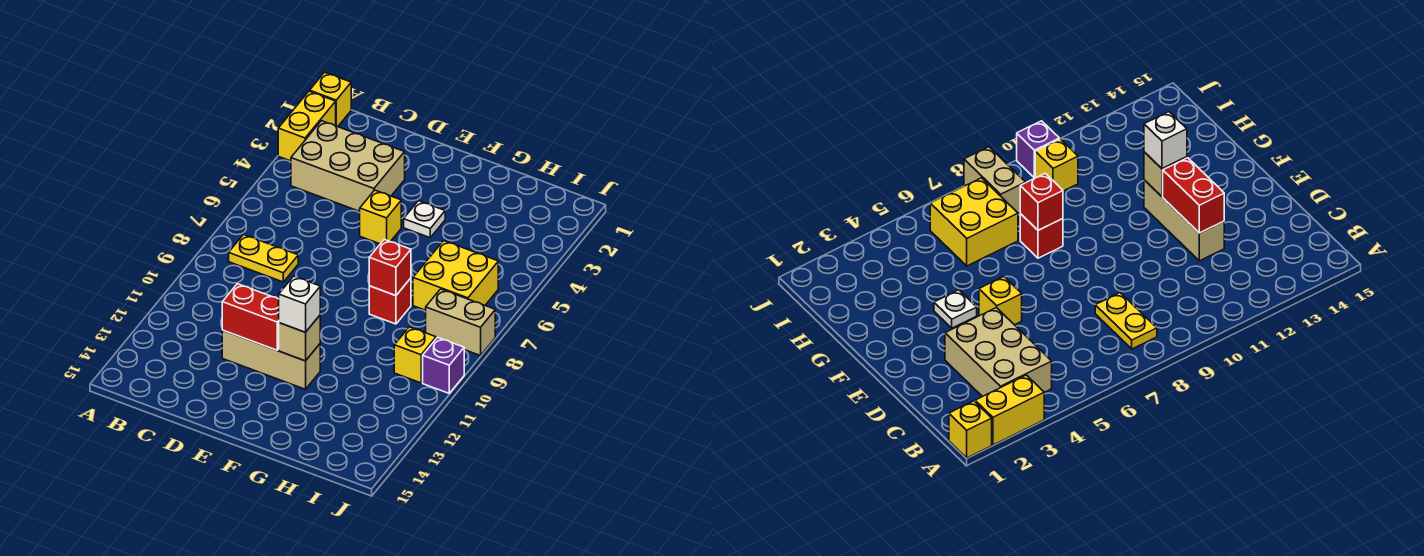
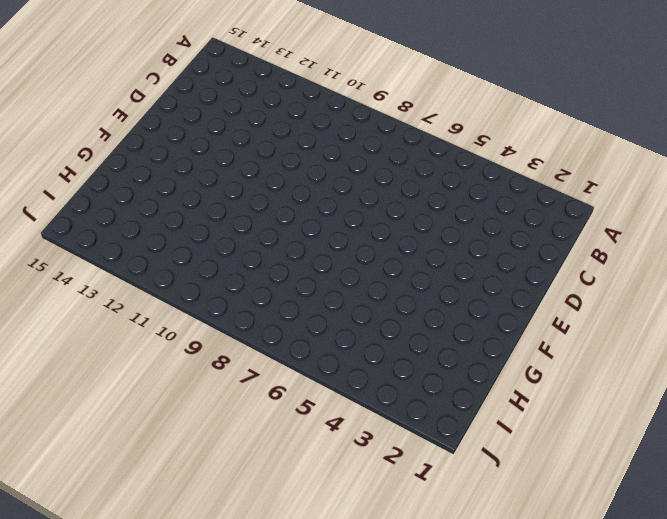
none -> yellow brick A1 level 1
none -> yellow brick A2:A3 level 1
none -> tan brick B3:D4 level 1

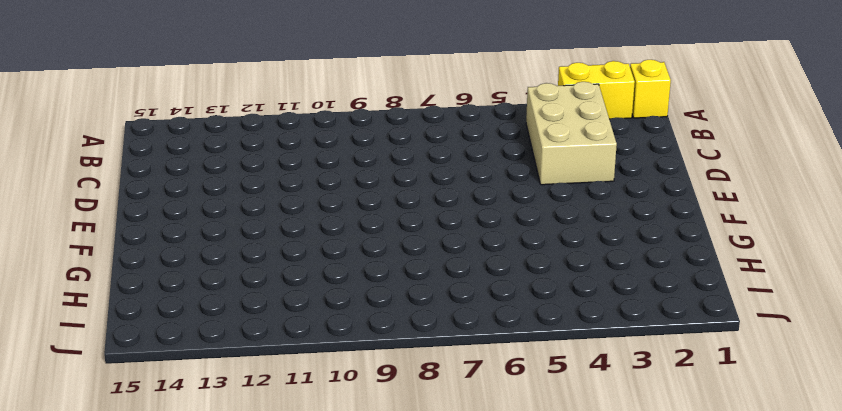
none -> yellow plate B8:C8 level 1
none -> tan brick D12:F12 level 1
none -> yellow brick E5 level 1

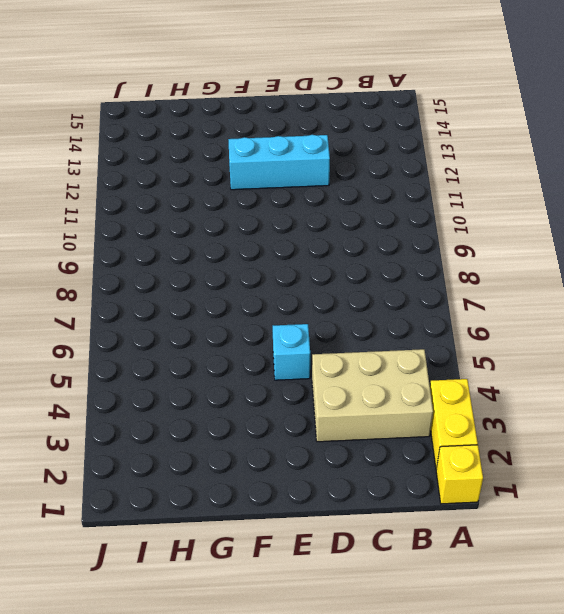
cyan brick D12:F12 level 1 -> tan brick D12:F12 level 1
cyan brick E5 level 1 -> yellow brick E5 level 1
none -> yellow plate B8:C8 level 1
none -> white plate F4 level 1
none -> red brick G8 level 1

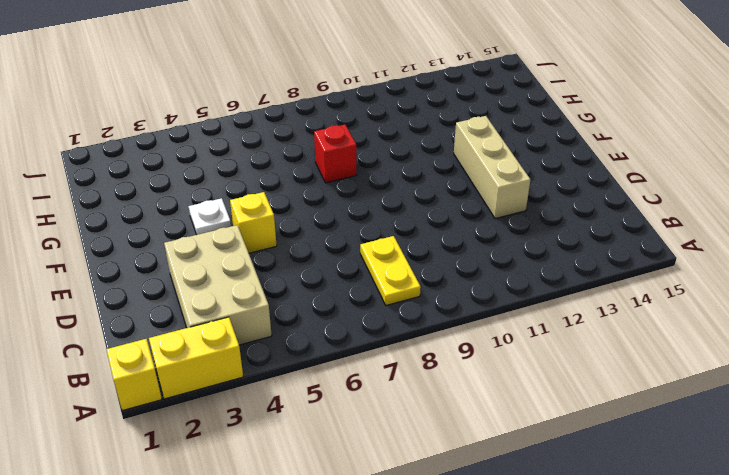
none -> yellow brick H6:I7 level 1
none -> tan brick I8:J8 level 1
none -> yellow brick I10 level 1

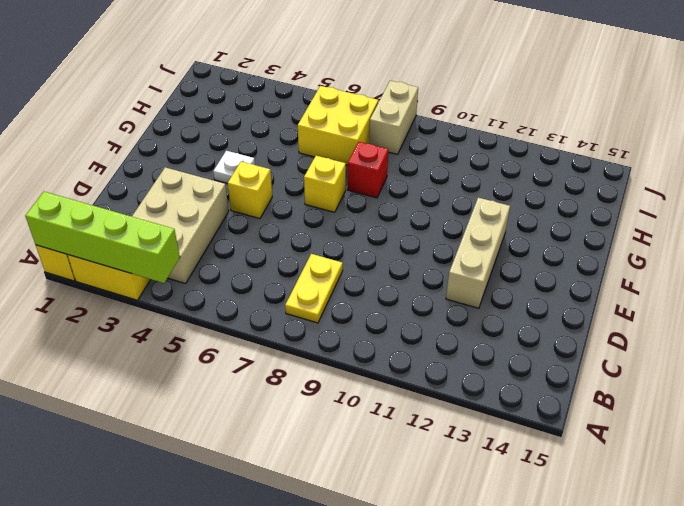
lime brick A1:A4 level 2 -> none
yellow brick F7 level 1 -> yellow brick I10 level 1
none -> purple brick J10 level 1
none -> red brick D12:E12 level 2
none -> tan brick F12 level 2

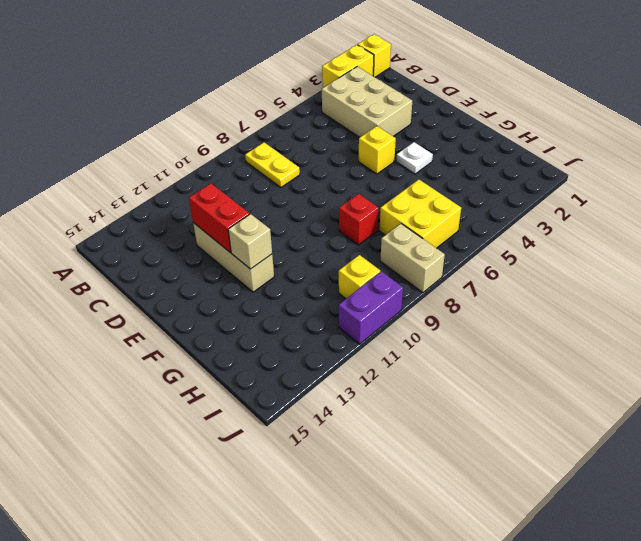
purple brick J10:J11 level 1 -> purple brick J10 level 1
none -> red brick G8 level 2
none -> white brick F12 level 3

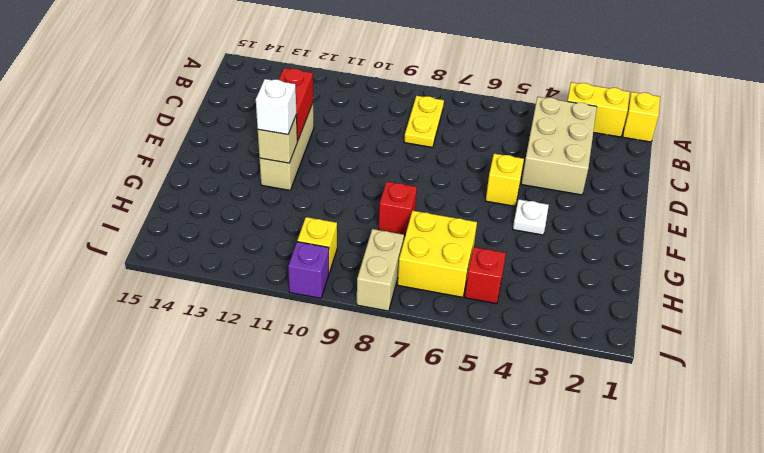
red brick I5 level 1 -> red brick G8 level 2

